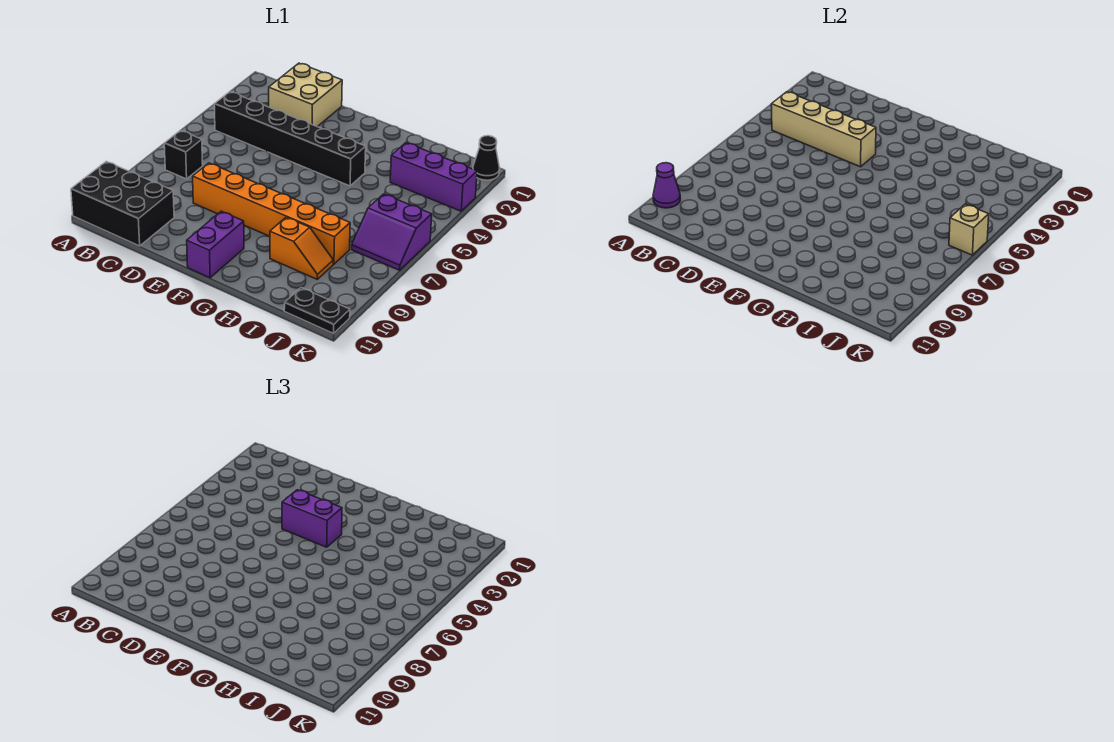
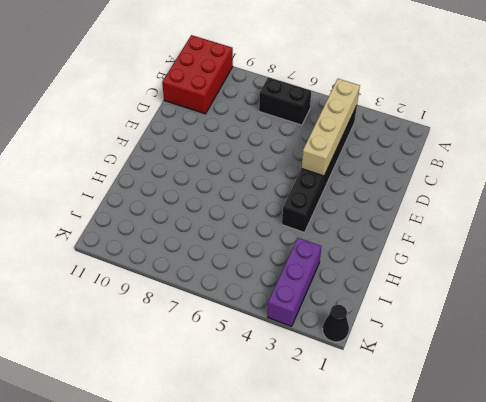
red brick A10:C11 level 1 -> black brick A10:C11 level 1
black brick B6:B7 level 1 -> black brick B7 level 1
none -> tan brick C1:D2 level 1
none -> orange brick D8:I8 level 1
none -> purple brick F10:F11 level 1

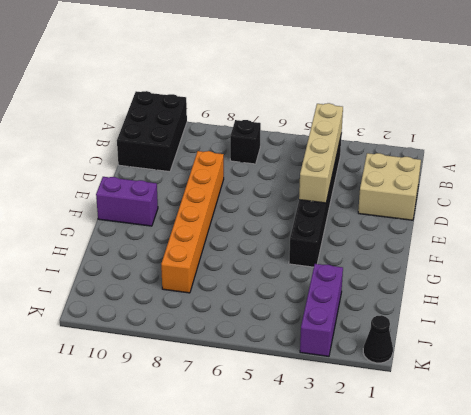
none -> orange slope H9:I9 level 1 top H
none -> purple slope J6:K7 level 1 top 6
none -> black plate J11:K11 level 1

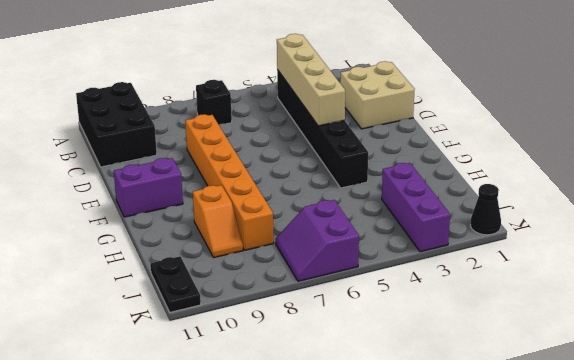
none -> purple cone A10 level 2
none -> tan brick K6 level 2
none -> purple brick E4:F4 level 3

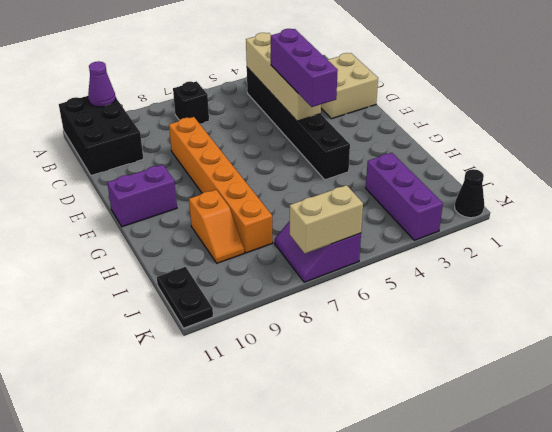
purple brick D4:F4 level 3 -> purple brick E4:F4 level 3
tan brick K6:K7 level 2 -> tan brick K6 level 2

